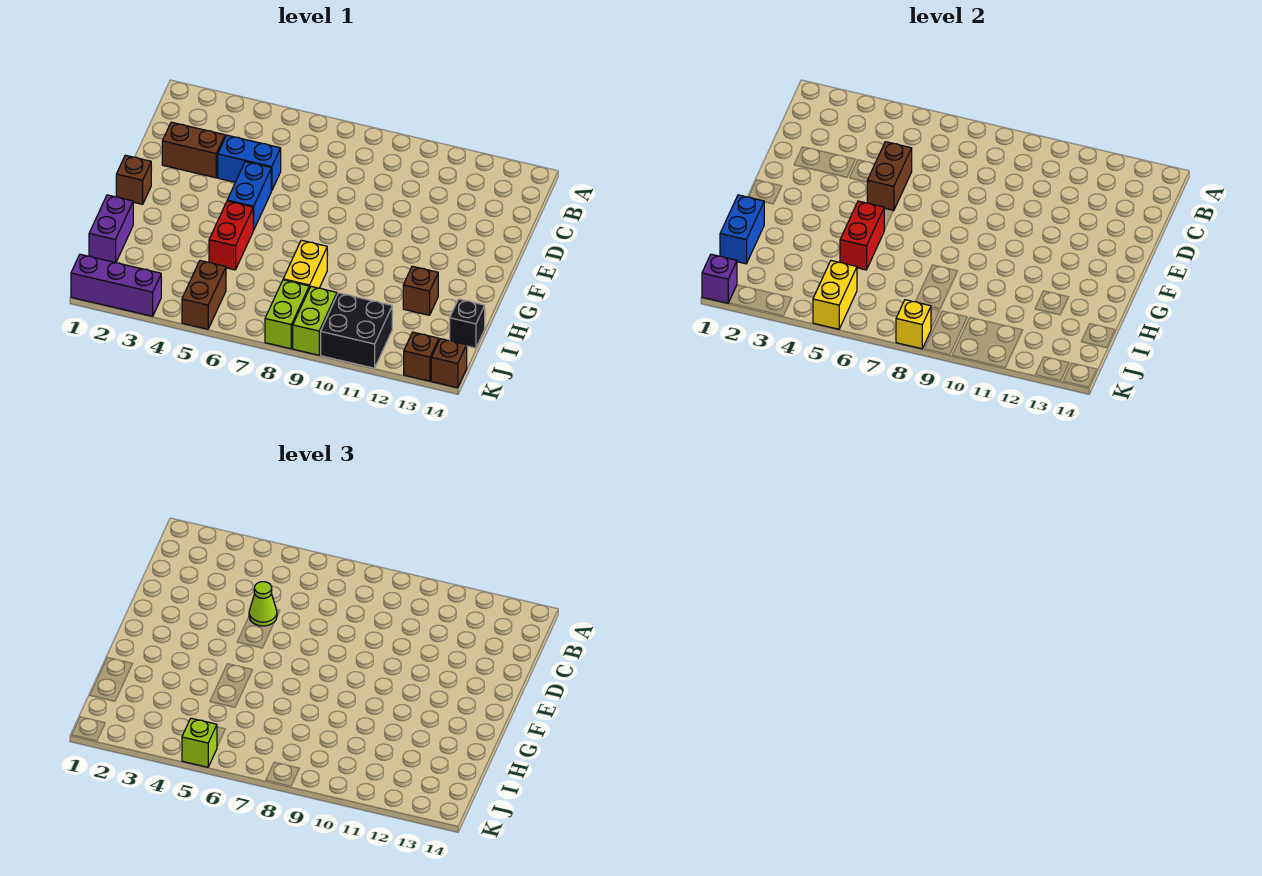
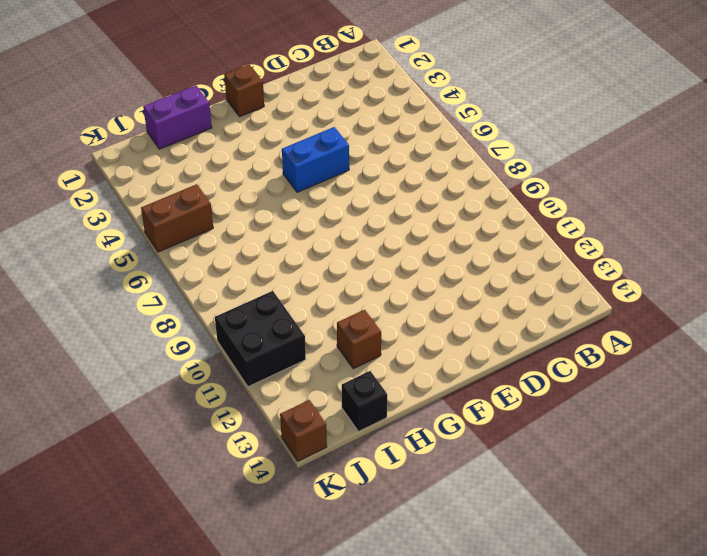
none -> brown brick D2:D3 level 1
none -> blue brick D4:D5 level 1
none -> red brick G5:H5 level 1

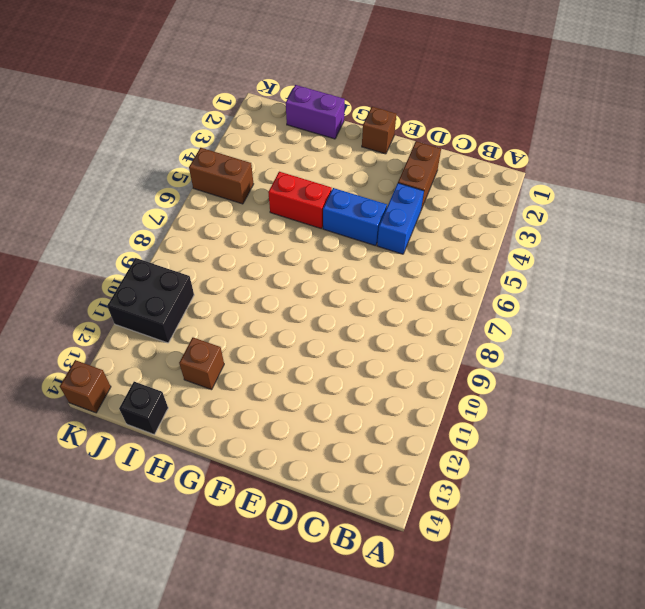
none -> yellow brick H8:I8 level 1
none -> lime brick J8:K8 level 1
none -> lime brick J9:K9 level 1

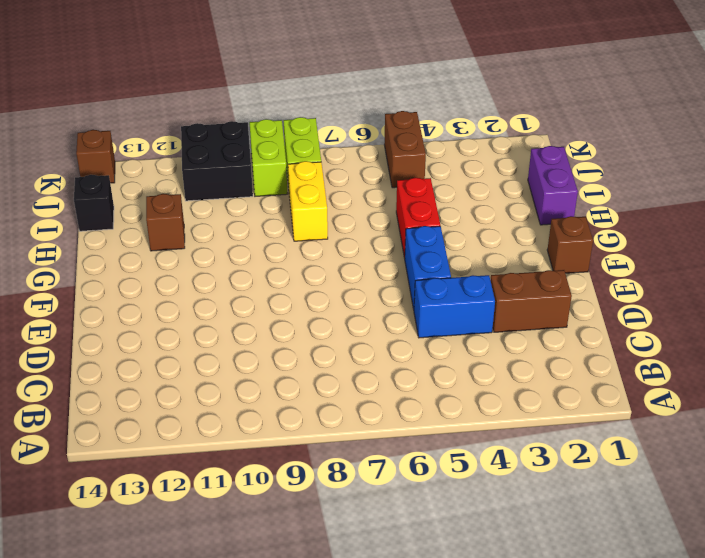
none -> purple brick K1:K3 level 1
none -> brown brick K13 level 1
none -> brown brick D5:E5 level 2

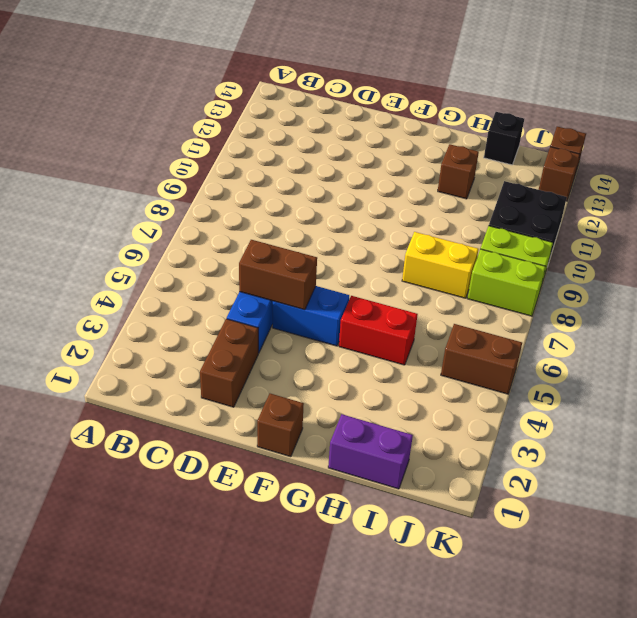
none -> purple brick K1:K3 level 1
none -> red brick G5:H5 level 2
none -> blue brick H1:I1 level 2

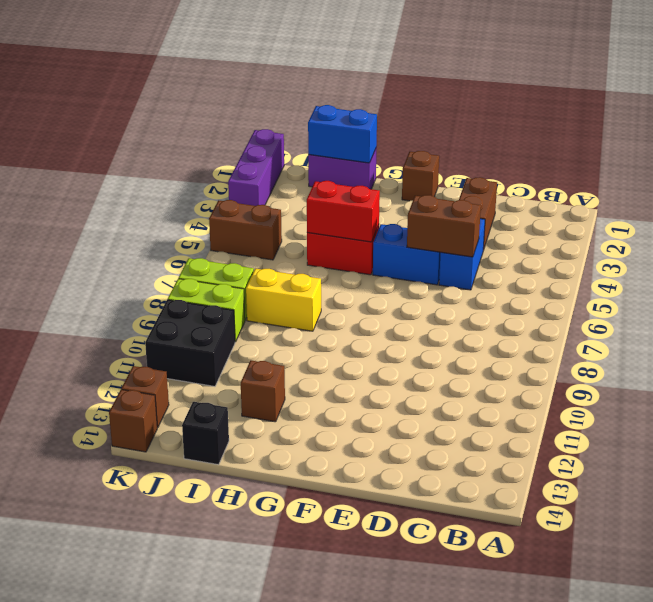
none -> yellow brick J5:K5 level 2
none -> purple brick K1 level 2
none -> yellow brick K8 level 2

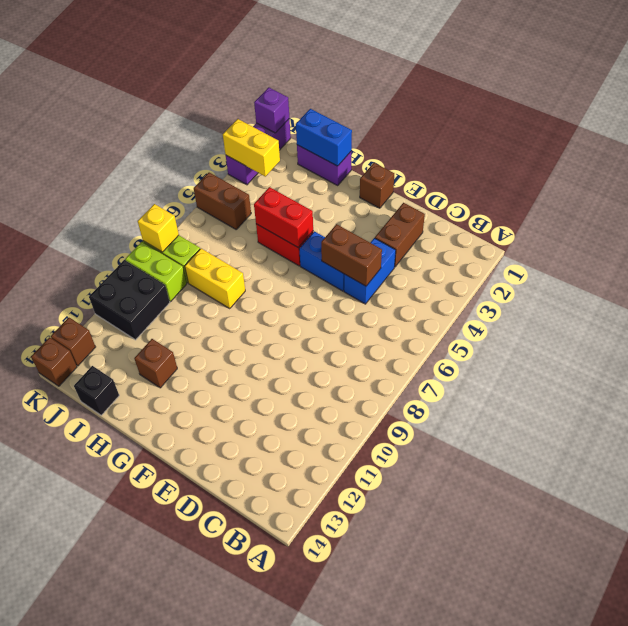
yellow brick J3:K3 level 2 -> yellow brick J5:K5 level 2
none -> lime cone D5 level 3
none -> lime brick K5 level 3

